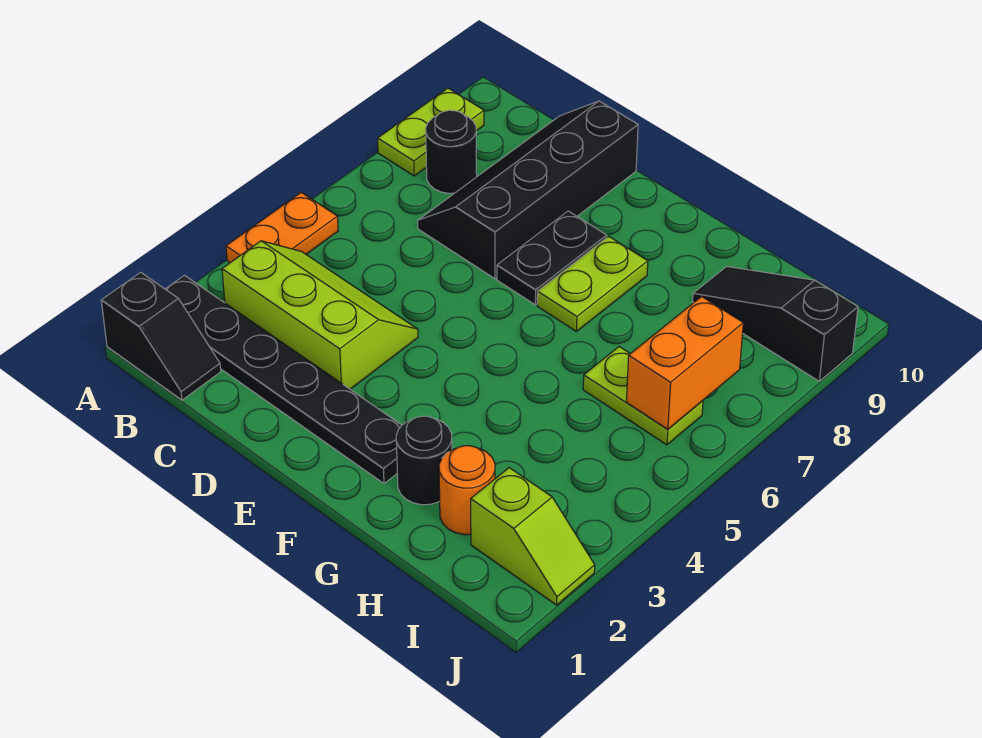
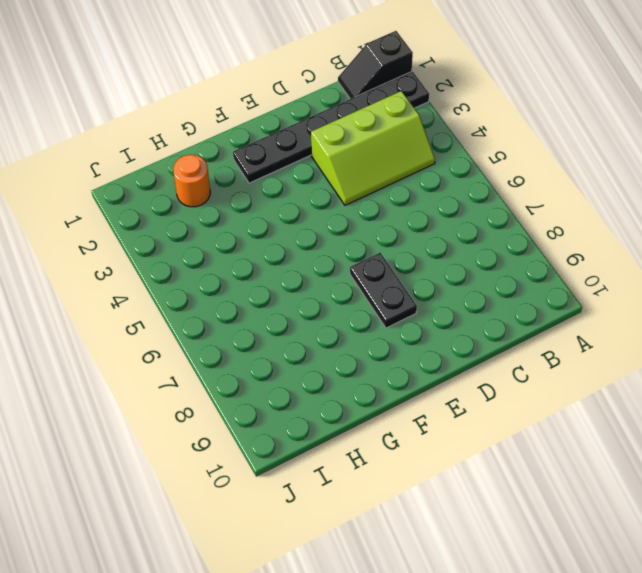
none -> orange plate A4:A5 level 1
none -> lime plate A8:A9 level 1
none -> black round brick B8 level 1

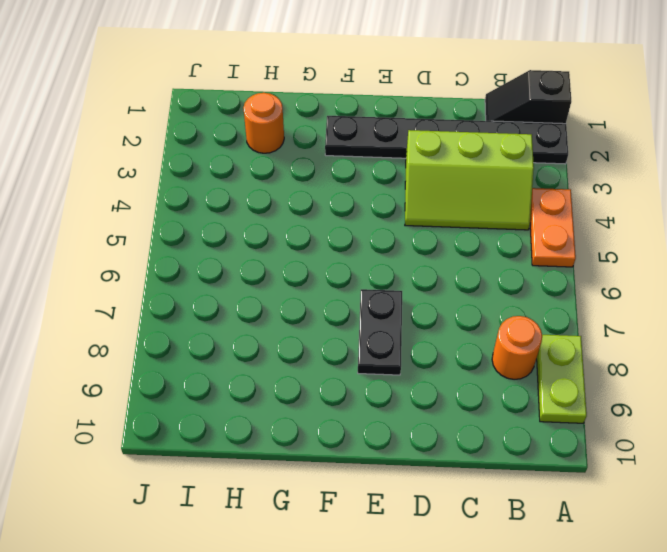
orange round brick B8 level 1 -> black round brick B8 level 1
none -> black slope C7:D10 level 1 top D
none -> lime plate F7:F8 level 1
none -> black round brick G2 level 1

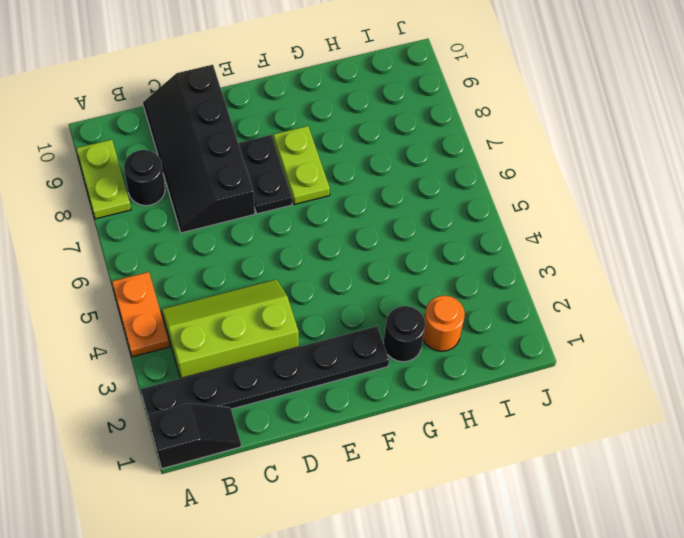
none -> lime plate H6:I6 level 1
none -> black slope H9:J9 level 1 top J
none -> lime slope I2:J2 level 1 top I

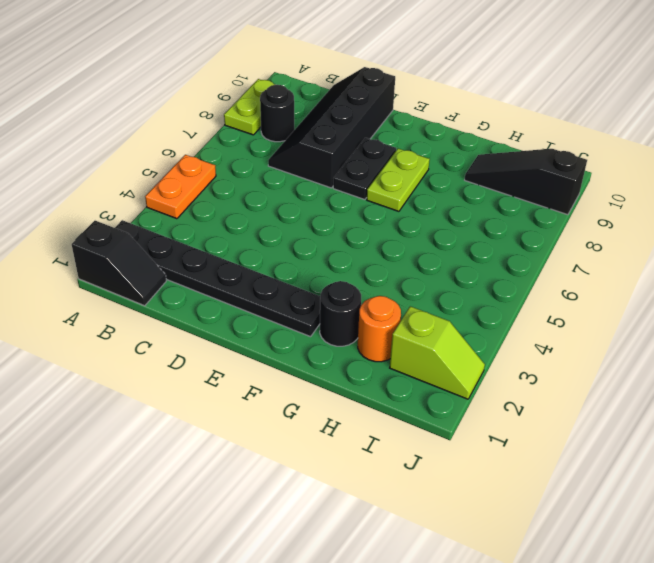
none -> lime slope B3:D4 level 1 top 3
none -> lime plate H6:I6 level 1
none -> orange brick I6:I7 level 2

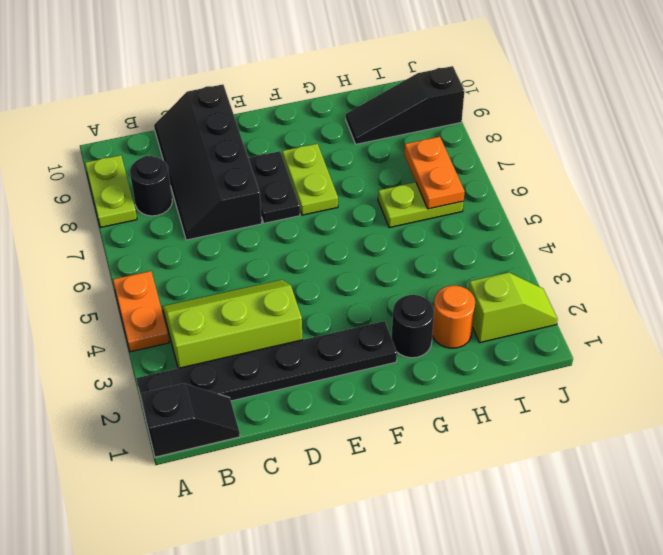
orange plate I6:I7 level 2 -> orange brick I6:I7 level 2

